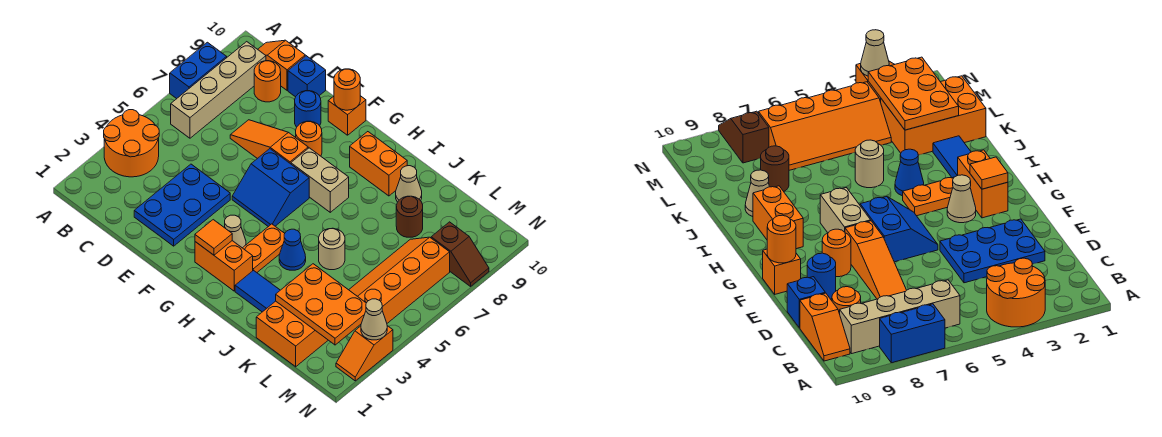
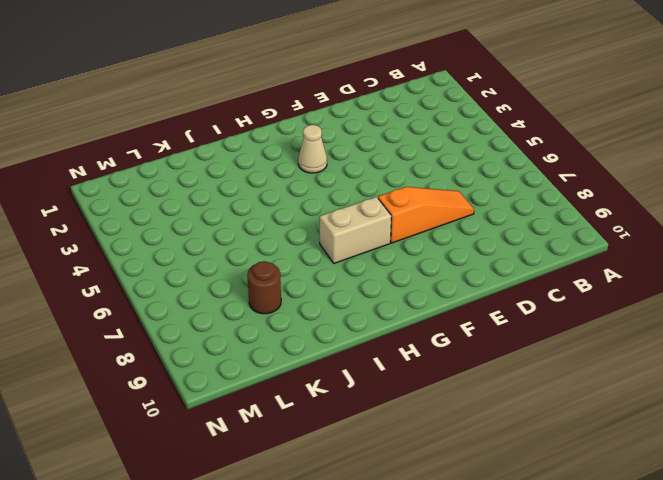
none -> orange round brick A3:B4 level 1
none -> blue brick A7:A8 level 1
none -> tan brick B6:B9 level 1
none -> orange slope B10:C10 level 1 top C

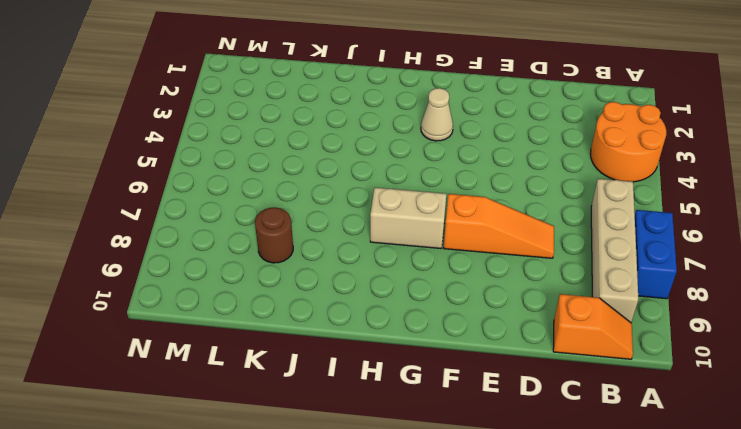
none -> orange round brick C9 level 1
none -> blue plate D2:E4 level 1
none -> blue brick D10 level 1
none -> blue round brick E9 level 1

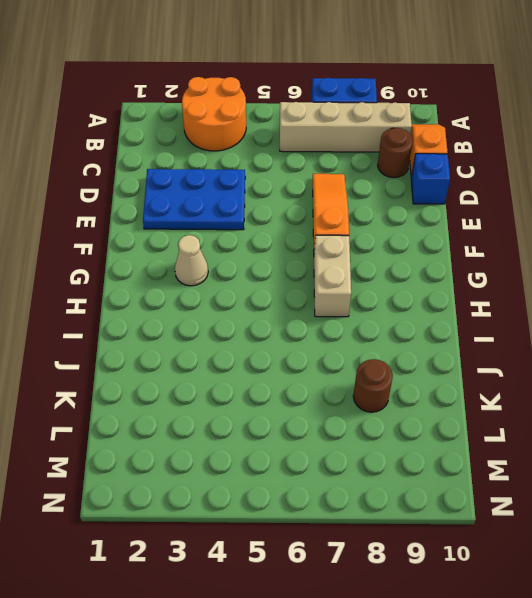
brown round brick C9 level 1 -> orange round brick C9 level 1
none -> blue round brick E9 level 1
none -> blue slope F5:G6 level 1 top 6
none -> orange round brick F8 level 1
none -> orange brick F10 level 1

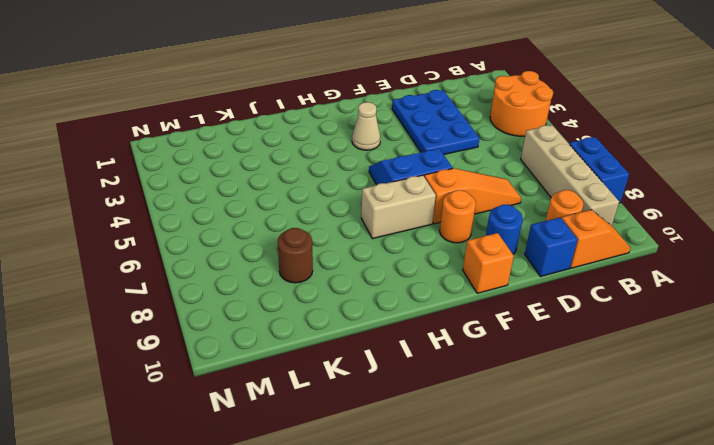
none -> orange brick G2:H2 level 1
none -> orange plate H3:H4 level 1
none -> orange brick H9:I9 level 1
none -> blue tile I2:J2 level 1

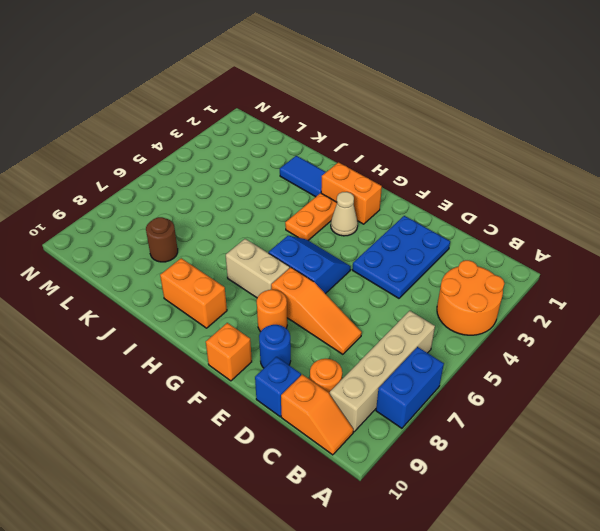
none -> blue cone I4 level 1
none -> tan round brick J5 level 1
none -> tan cone J9 level 1
none -> orange brick K1:L3 level 1

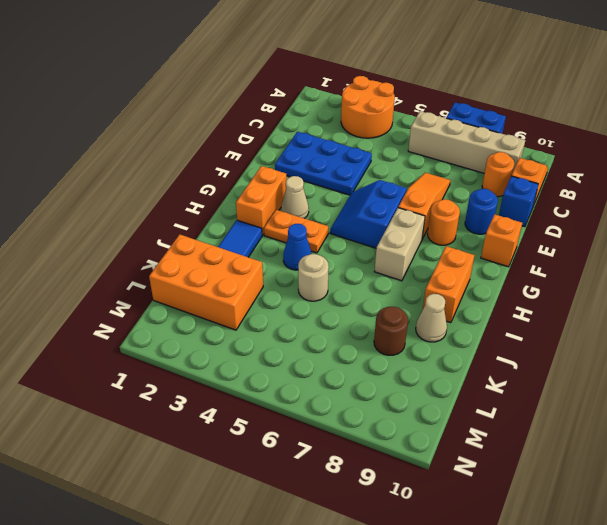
none -> orange slope L4:M7 level 1 top M
none -> brown slope M8:N8 level 1 top M
none -> orange slope N2:N3 level 1 top 3
none -> orange round brick F10 level 2

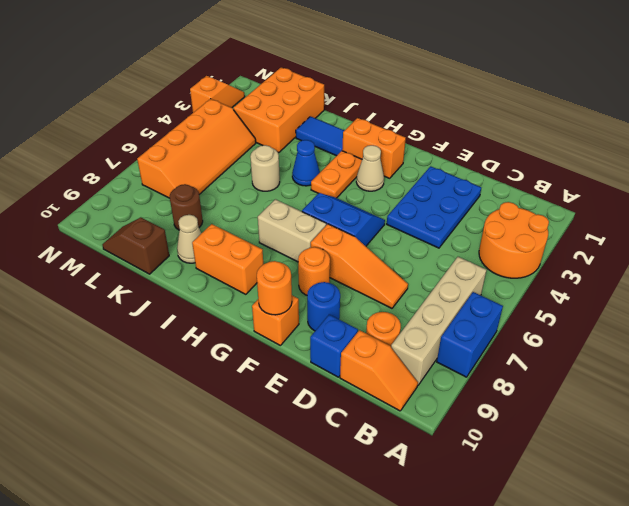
brown slope K10:L10 level 1 top K -> brown slope M8:N8 level 1 top M
none -> orange tile G2 level 2
none -> orange plate K2:M3 level 2
none -> tan cone N3 level 2

